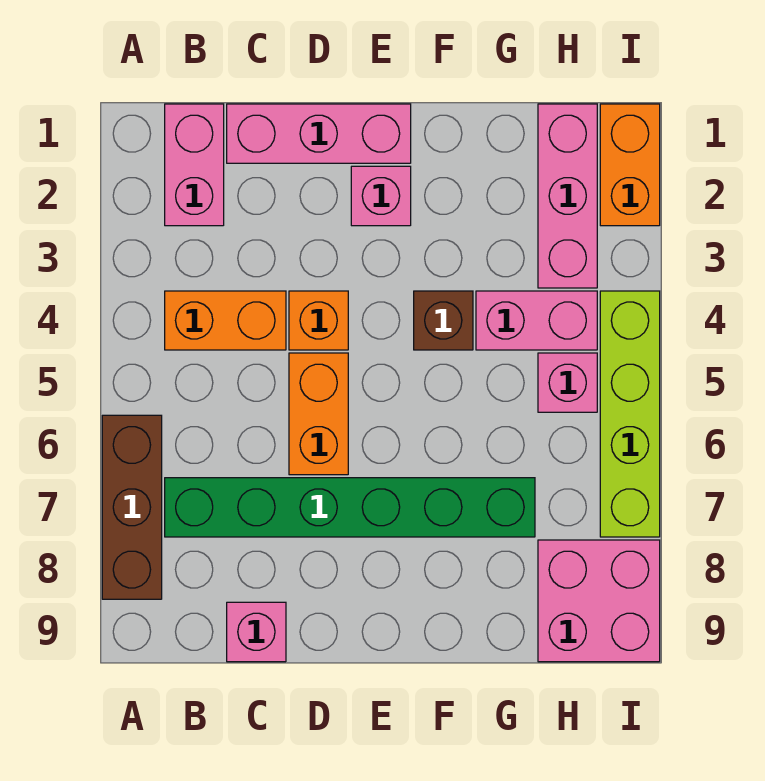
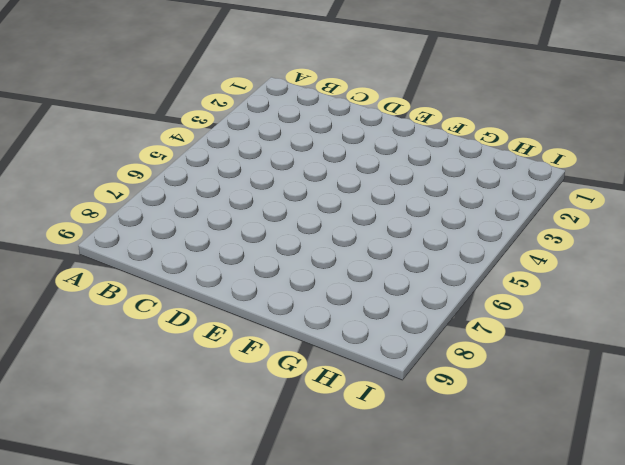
none -> brown brick A6:A8 level 1
none -> pink brick B1:B2 level 1
none -> orange brick B4:C4 level 1

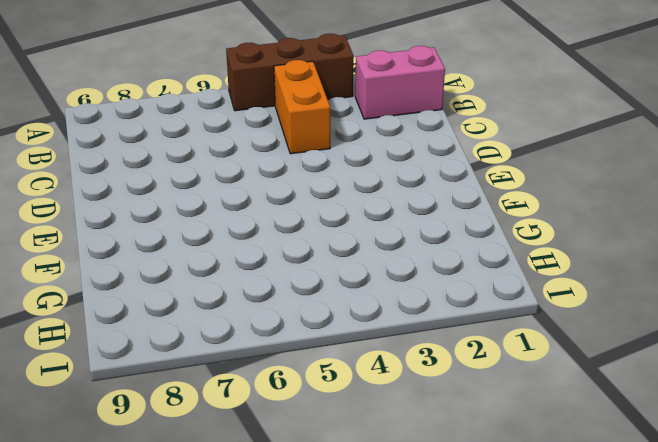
brown brick A3:A5 level 1 -> brown brick A6:A8 level 1
none -> green brick B7:G7 level 1
none -> pink brick C1:E1 level 1
none -> pink brick C9 level 1

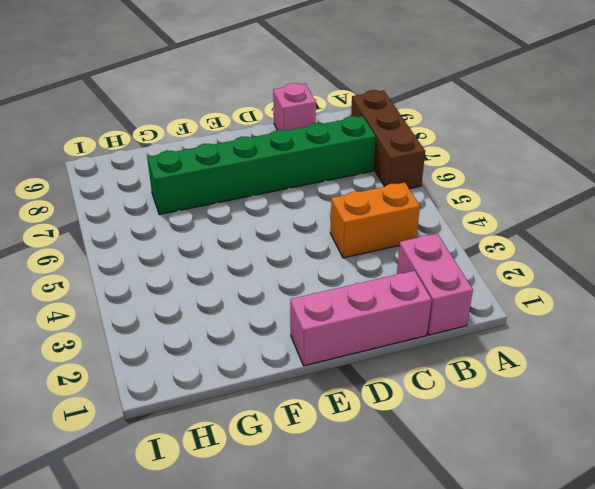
none -> orange brick D4 level 1
none -> orange brick D5:D6 level 1
none -> pink brick E2 level 1

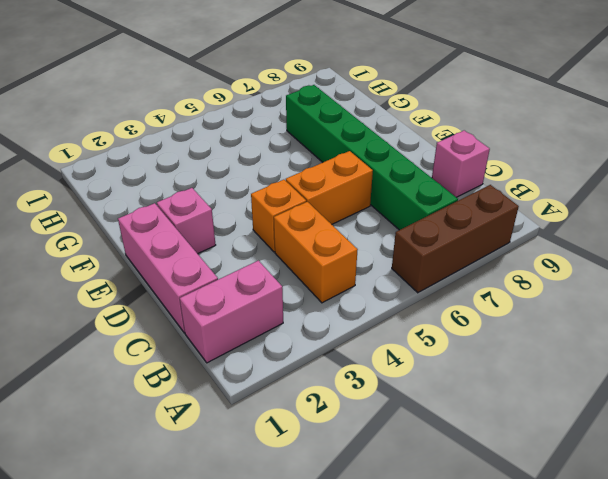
none -> brown brick F4 level 1
none -> pink brick G4:H4 level 1
none -> pink brick H1:H3 level 1

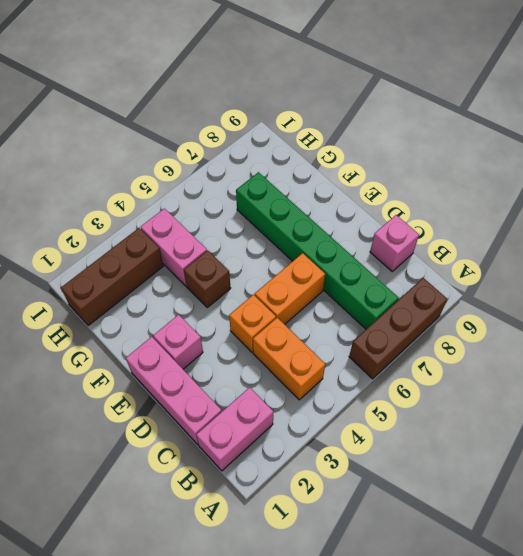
brown brick H1:H3 level 1 -> pink brick H1:H3 level 1
none -> pink brick H5 level 1
none -> pink brick H8:I9 level 1
none -> orange brick I1:I2 level 1

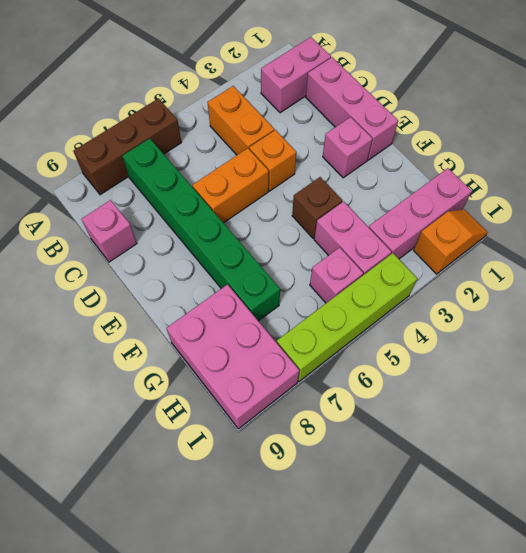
pink brick G8:I9 level 1 -> pink brick H8:I9 level 1
orange slope I1:I2 level 1 top 2 -> orange brick I1:I2 level 1

